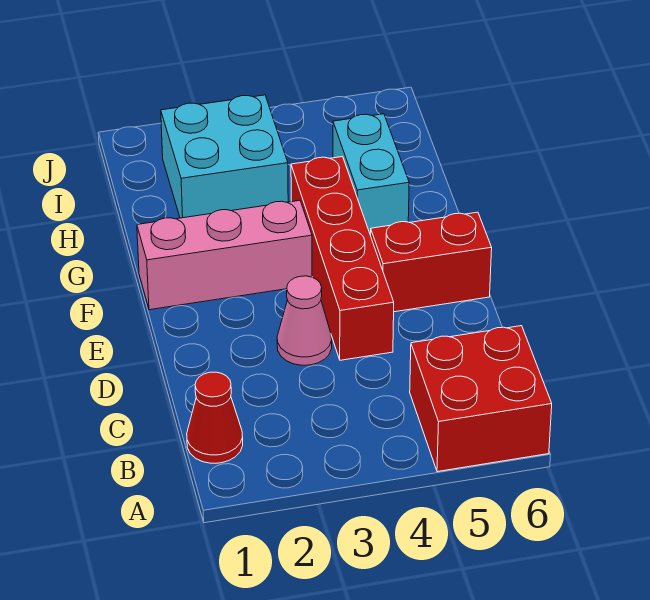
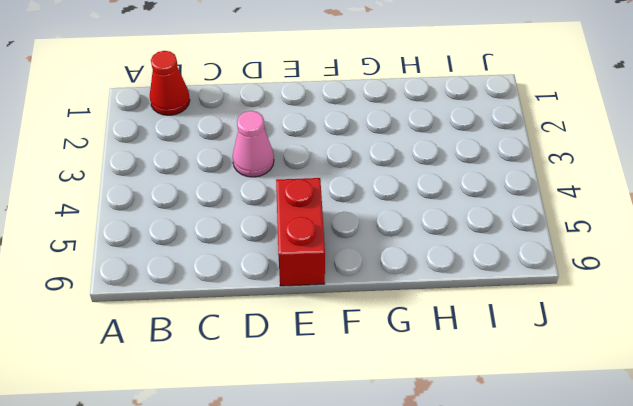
none -> red brick A5:B6 level 1
none -> red brick D4:G4 level 1

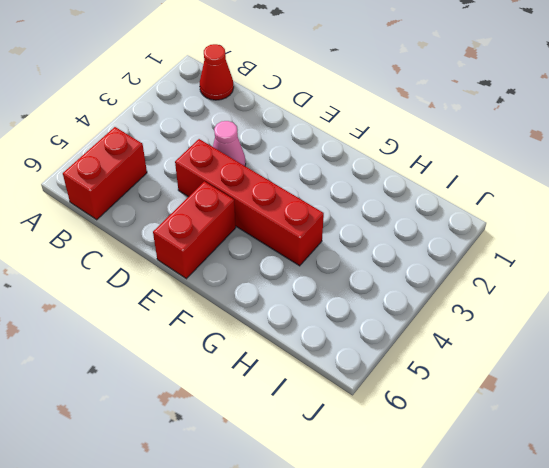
red brick B5:B6 level 1 -> red brick A5:B6 level 1
none -> pink brick F1:F3 level 1
none -> cyan brick G5:H5 level 1

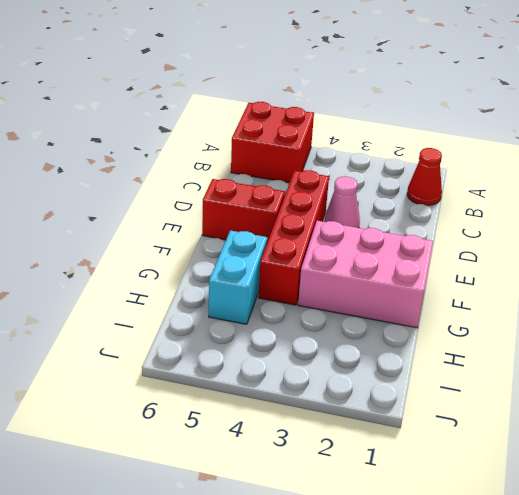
pink brick F1:G3 level 1 -> pink brick F1:F3 level 1
none -> cyan brick H2:I3 level 1

